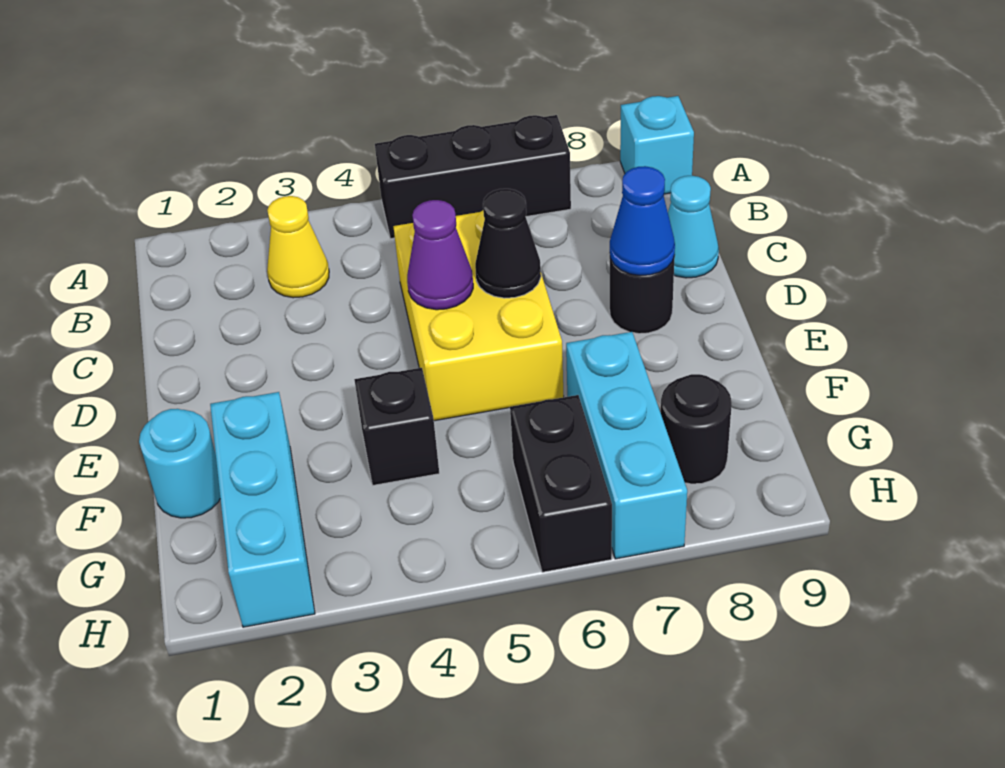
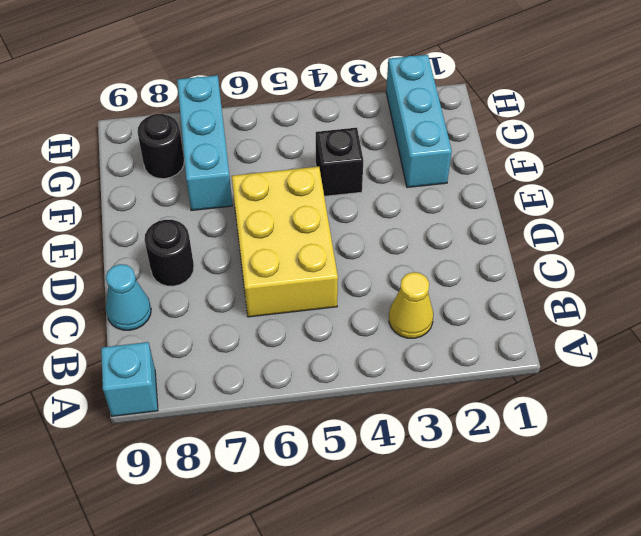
none -> black brick A5:A7 level 1
none -> cyan round brick F1 level 1
none -> black brick G6:H6 level 1

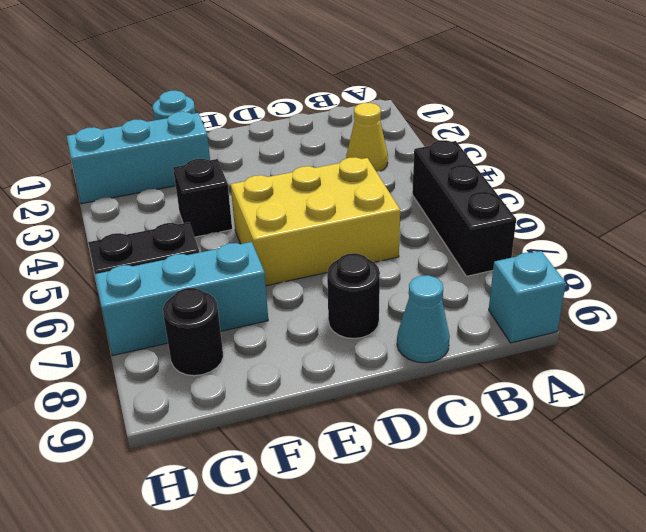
none -> purple cone D5 level 2
none -> black cone D6 level 2
none -> blue cone D8 level 2

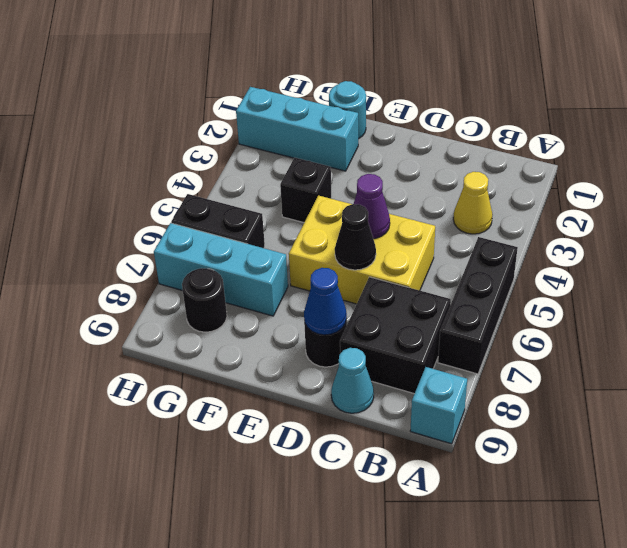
black brick B7:C8 level 1 -> none

